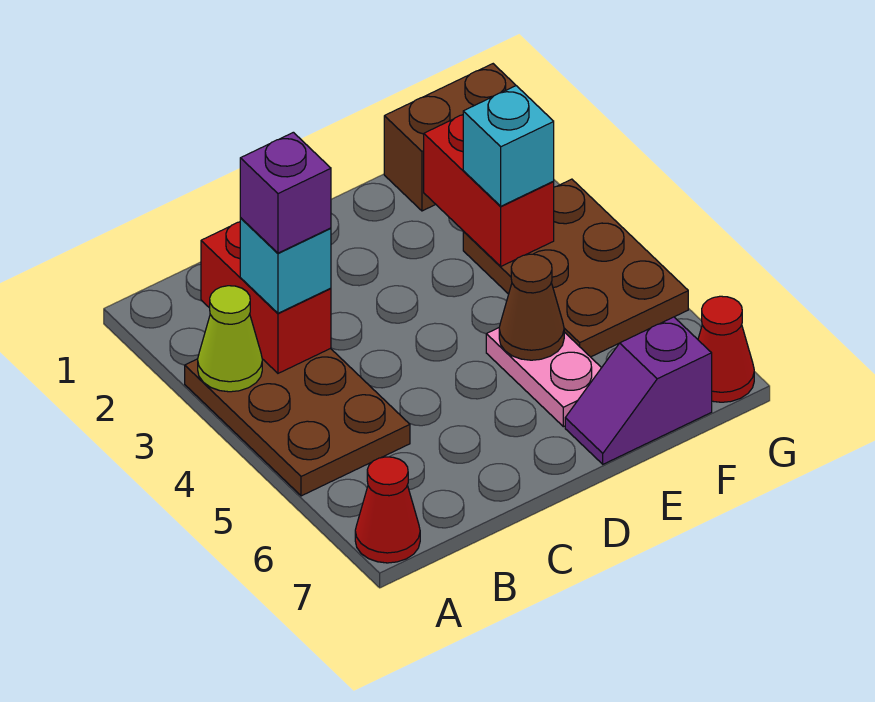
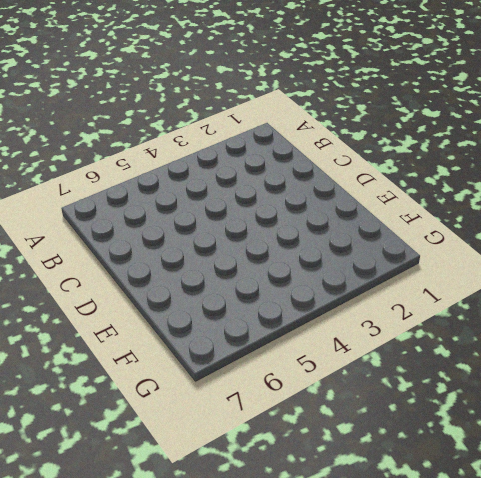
none -> brown plate A3:B5 level 1
none -> red cone A7 level 1
none -> pink plate E5:E6 level 1

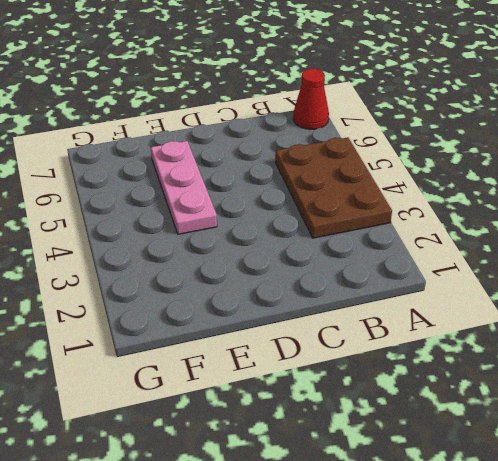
pink plate E4:E6 level 1 -> pink plate E5:E6 level 1
none -> purple slope E7:F7 level 1 top F
none -> brown brick F1:G1 level 1
none -> brown plate F3:G5 level 1

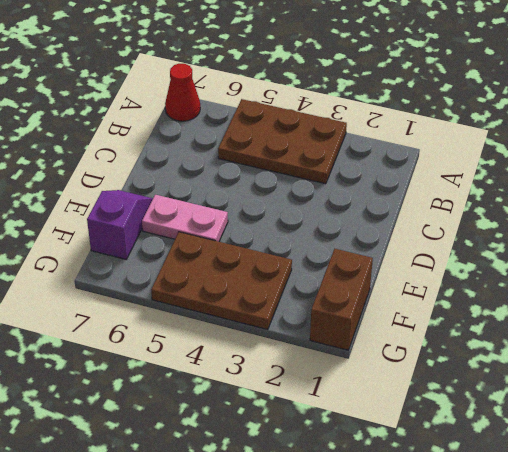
none -> red cone G7 level 1
none -> lime cone A3 level 2
none -> red brick B2:B3 level 2

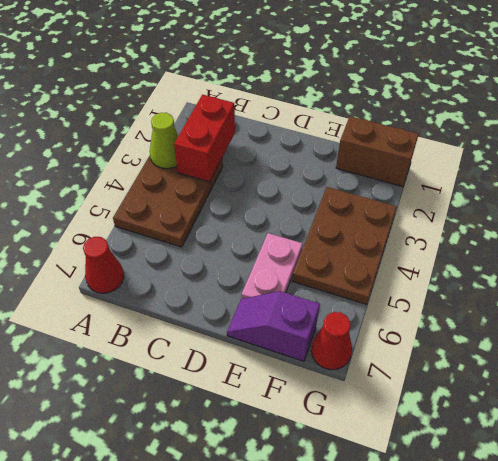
none -> brown cone E5 level 2
none -> red brick F2:F3 level 2
none -> cyan brick B3 level 3

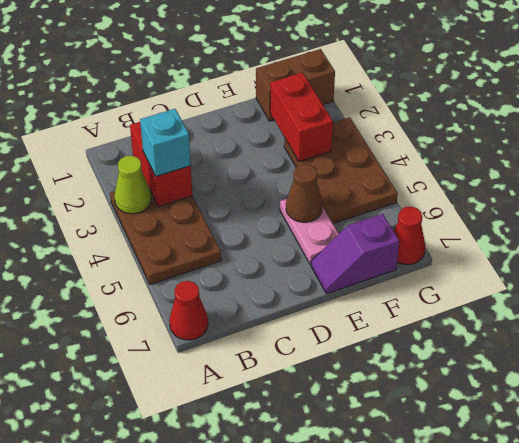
none -> cyan brick F3 level 3
none -> purple brick B3 level 4

